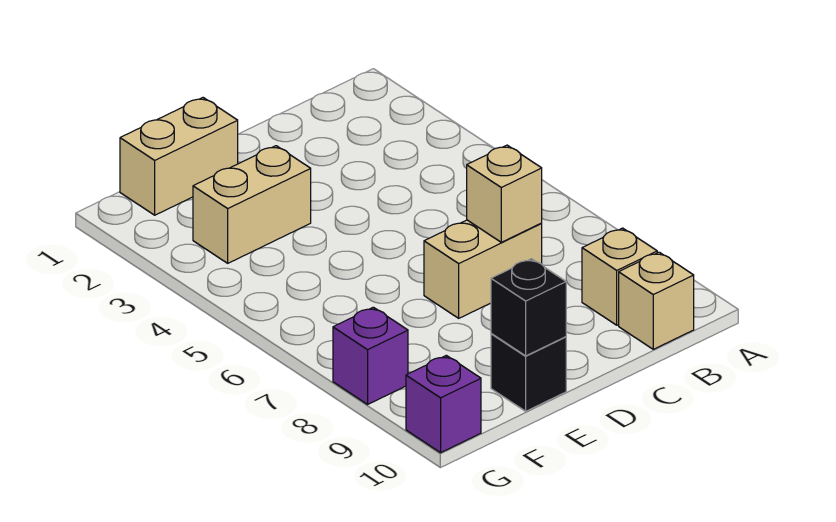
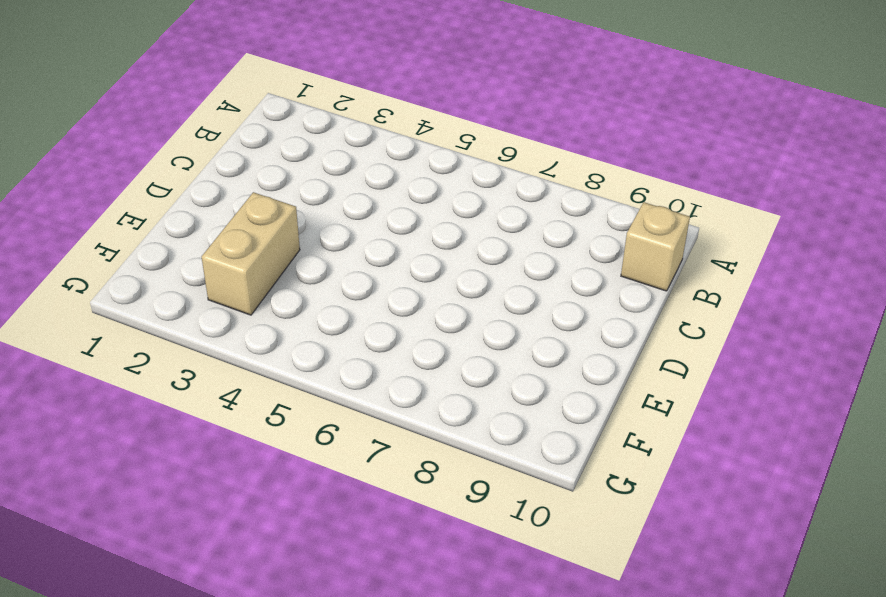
none -> tan brick B9 level 1
none -> tan brick C7:D7 level 1

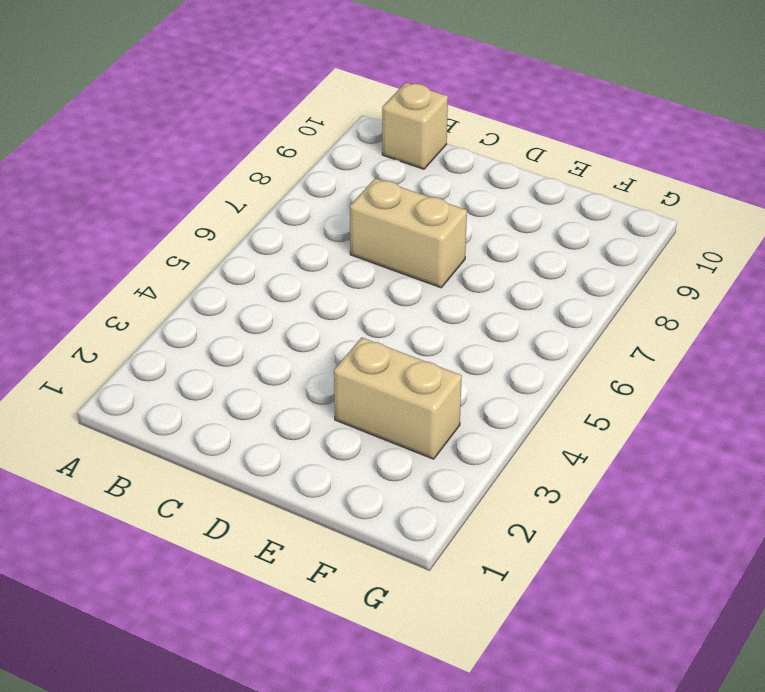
none -> tan brick B9 level 1
none -> tan brick E1:F1 level 1

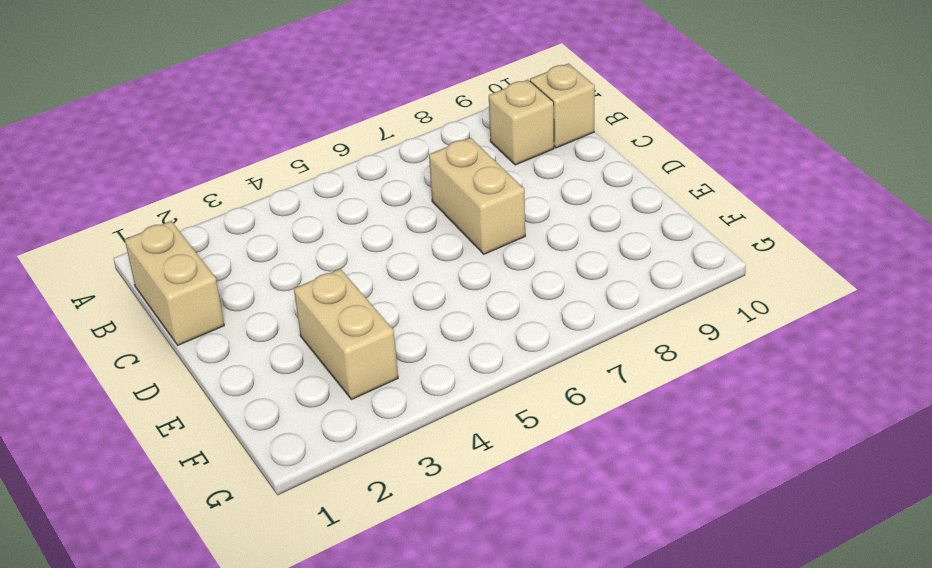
tan brick B1:C1 level 1 -> tan brick E1:F1 level 1
none -> black brick E10 level 1
none -> purple brick G8 level 1

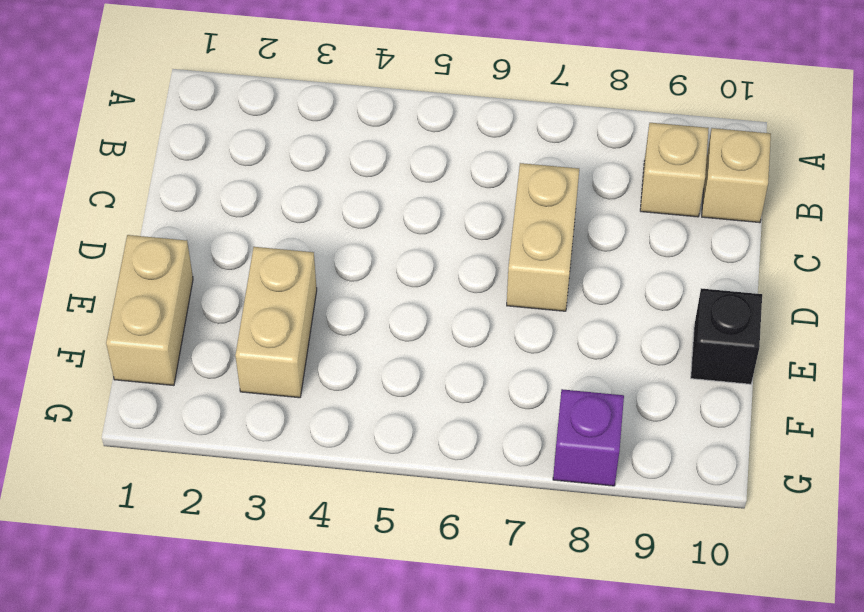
none -> purple brick G10 level 1
none -> tan brick C7 level 2

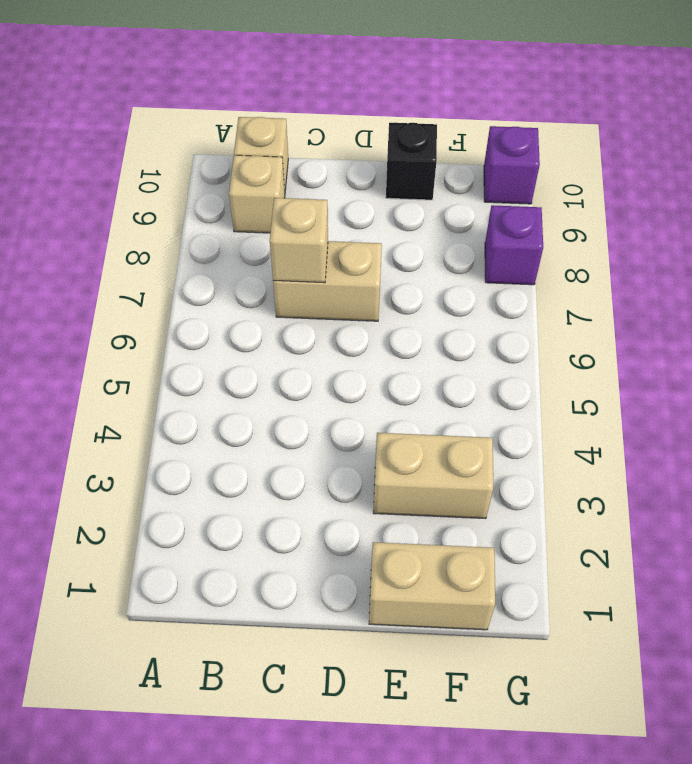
none -> black brick E10 level 2

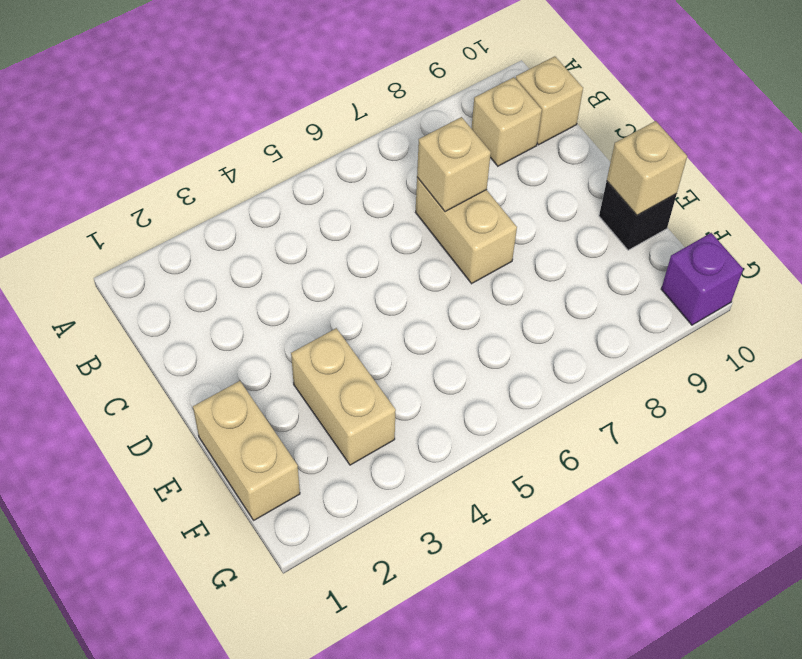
tan brick E10 level 2 -> black brick E10 level 2
none -> purple brick G8 level 1

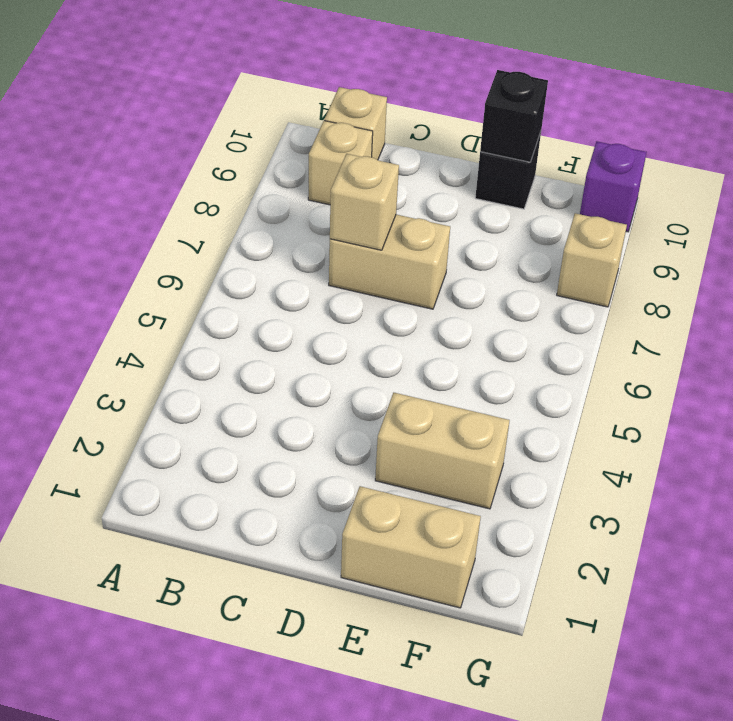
tan brick G8 level 1 -> purple brick G8 level 1

